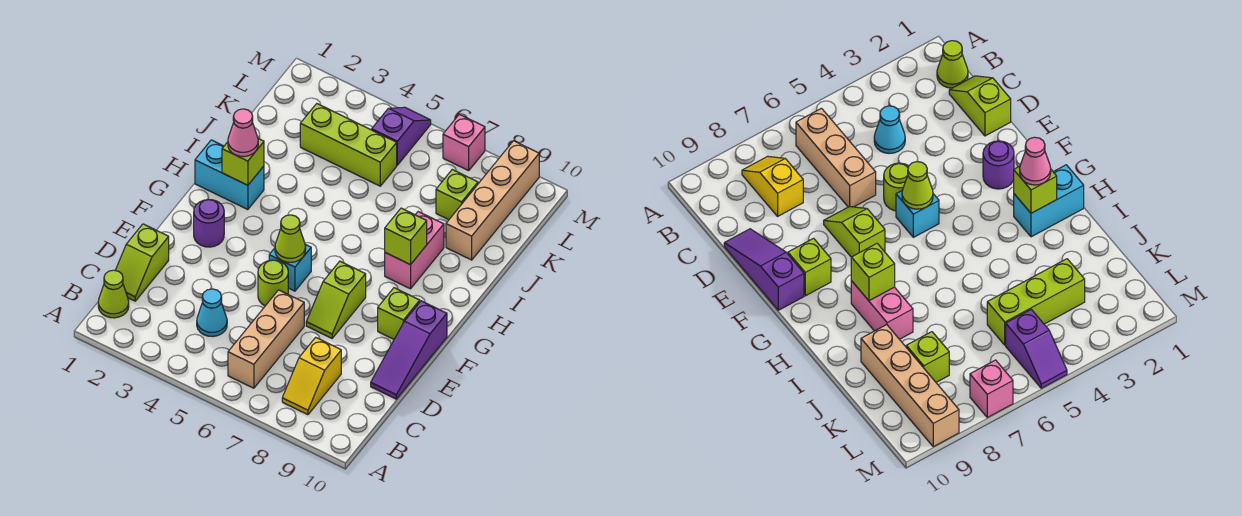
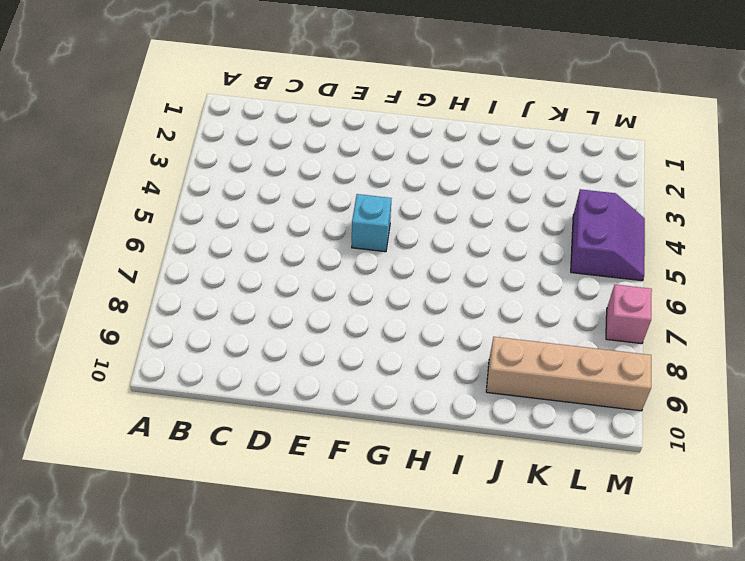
purple slope L4:M5 level 1 top L -> purple slope L5:M5 level 1 top L
none -> lime cone B1 level 1
none -> tan brick B6:D6 level 1
none -> yellow slope B8:C8 level 1 top C

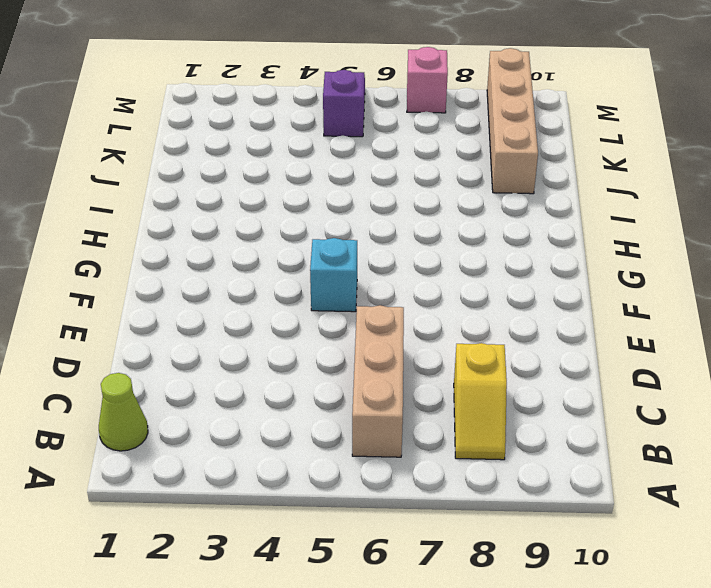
none -> lime slope C1:D1 level 1 top D
none -> cyan cone C4 level 1
none -> purple slope D10:F10 level 1 top F

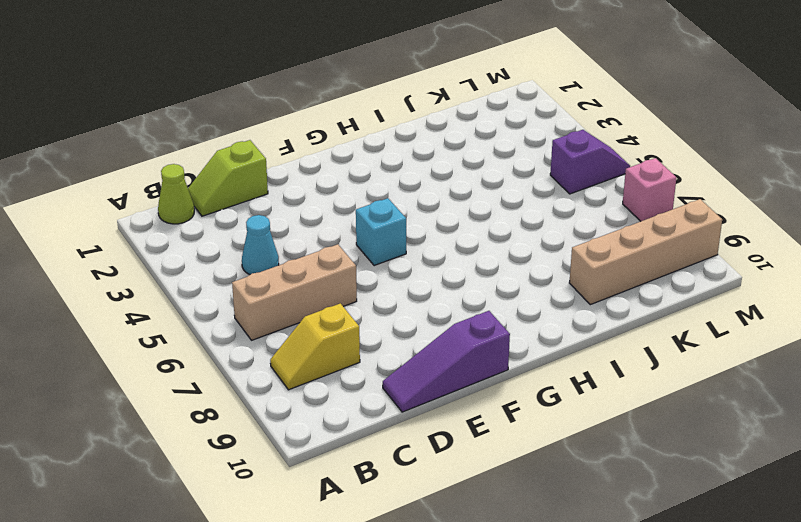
none -> lime round brick E5 level 1
none -> lime slope E7:F7 level 1 top F
none -> purple round brick F2 level 1

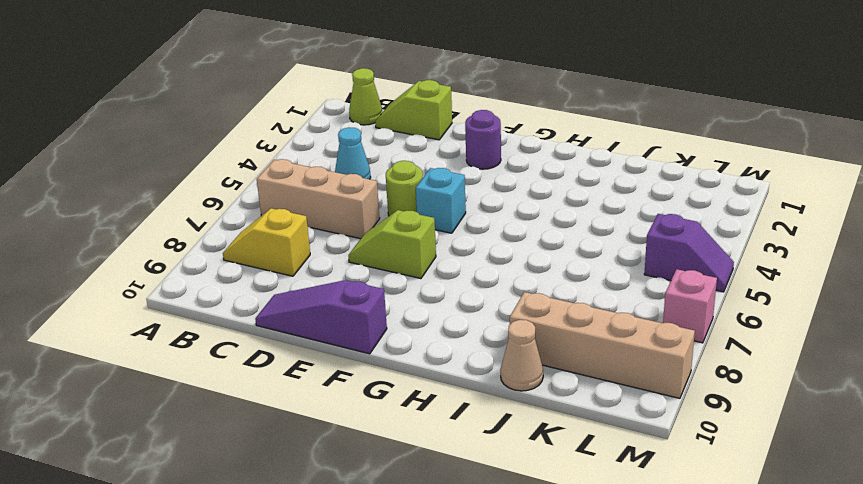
tan cone J10 level 1 -> none
none -> lime brick F9 level 1
none -> cyan brick H1:H2 level 1
none -> pink brick H8:I8 level 1

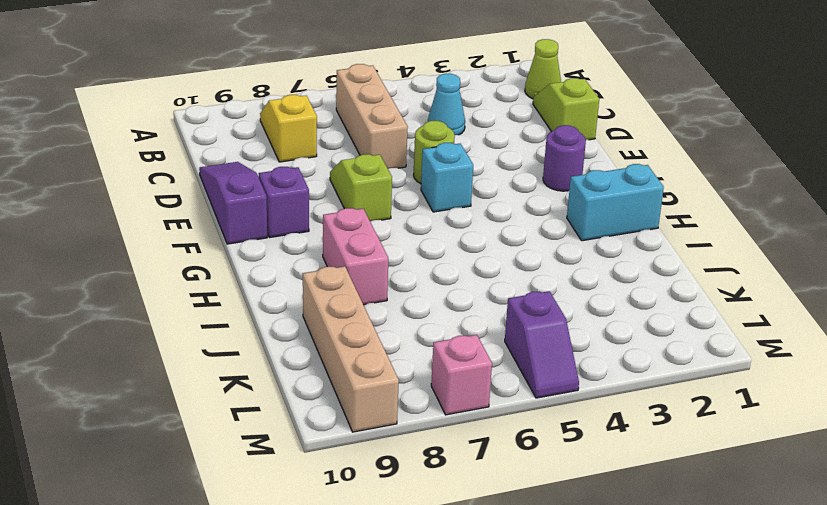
purple brick F9 level 1 -> lime brick F9 level 1
none -> lime brick K3:K5 level 1
none -> lime brick K8 level 1
none -> lime cone F5 level 2

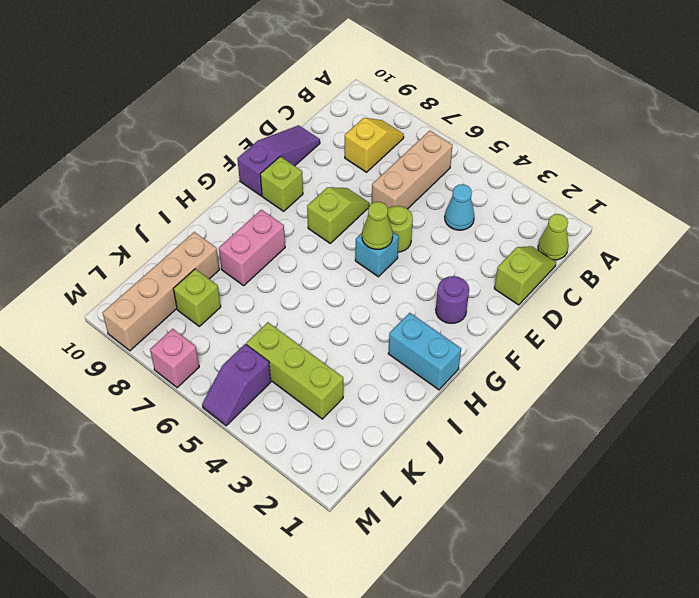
none -> lime brick H2 level 2
none -> lime brick H8 level 2
none -> pink cone H2 level 3

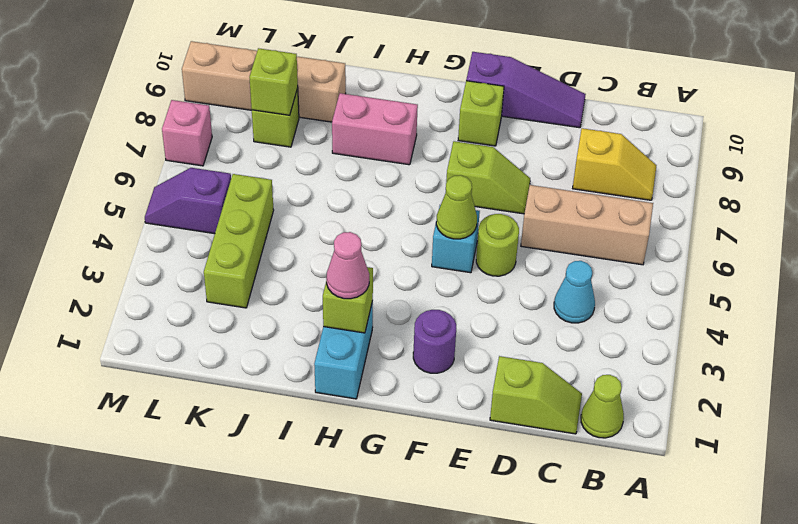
lime brick K8 level 2 -> lime brick H8 level 2

